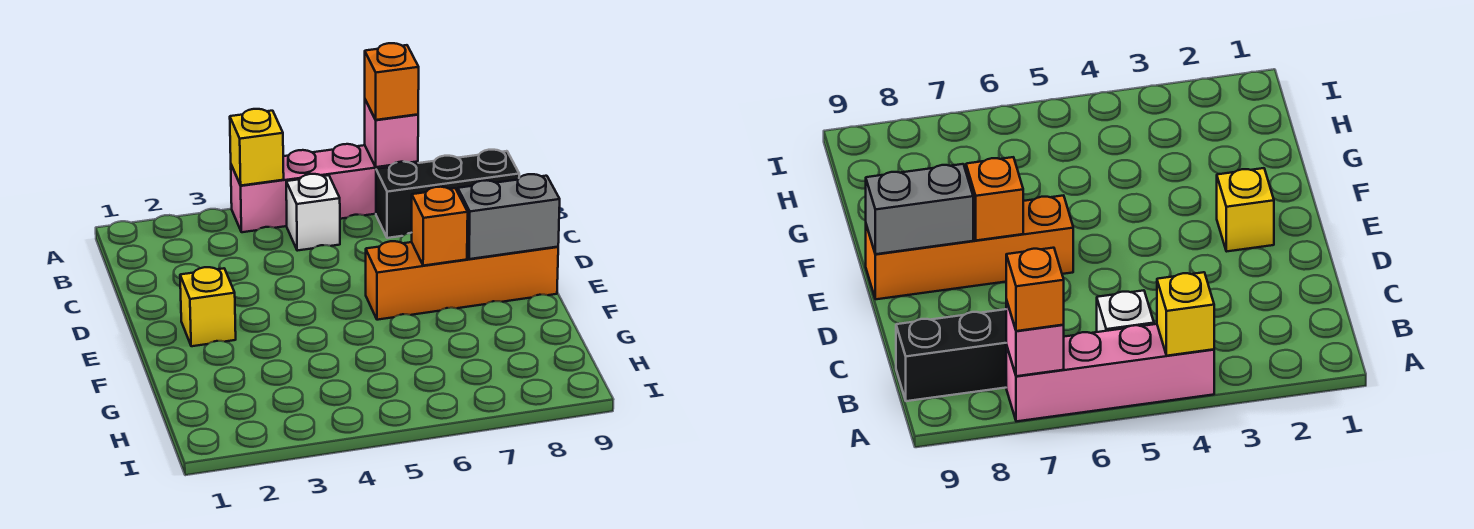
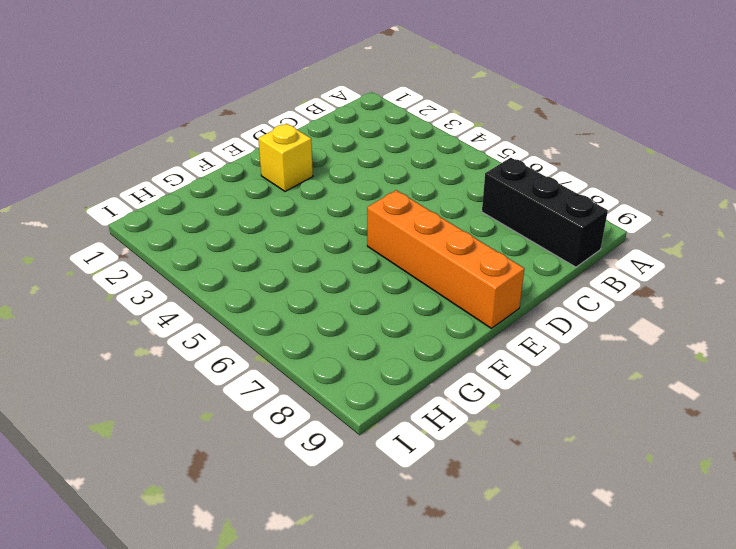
none -> pink brick A4:A7 level 1
none -> white brick B5 level 1

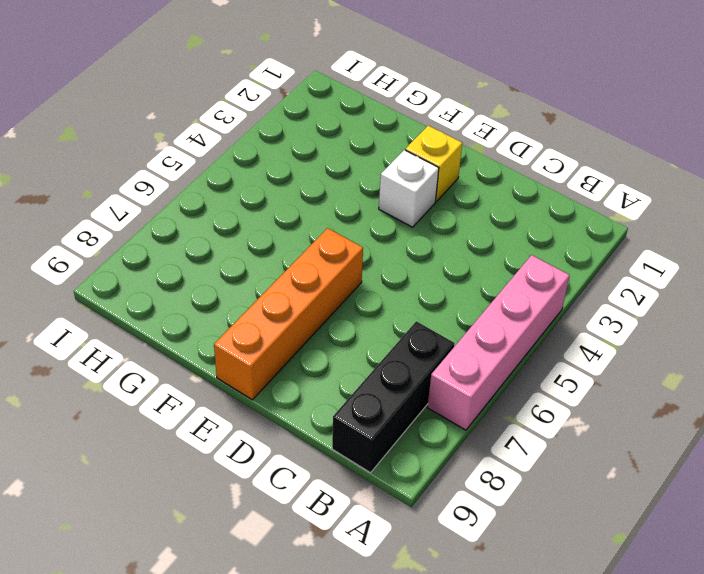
white brick E3 level 1 -> white brick B5 level 1
none -> yellow brick A4 level 2
none -> pink brick A7 level 2

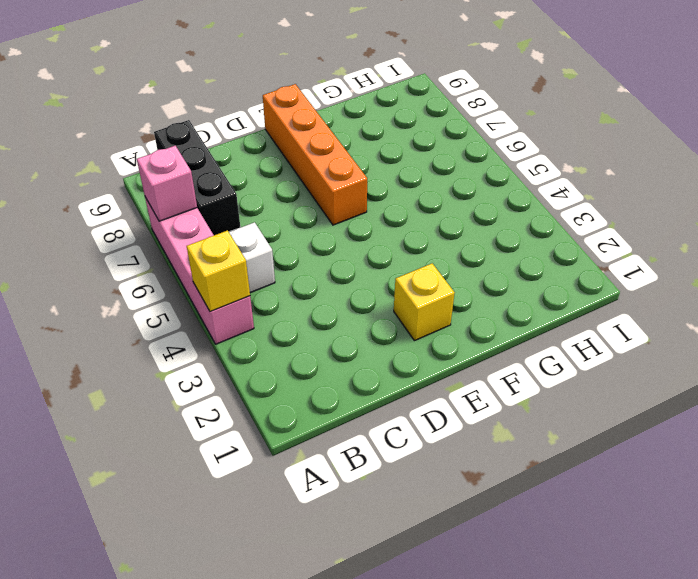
none -> orange brick E7 level 2
none -> grey brick E8:E9 level 2

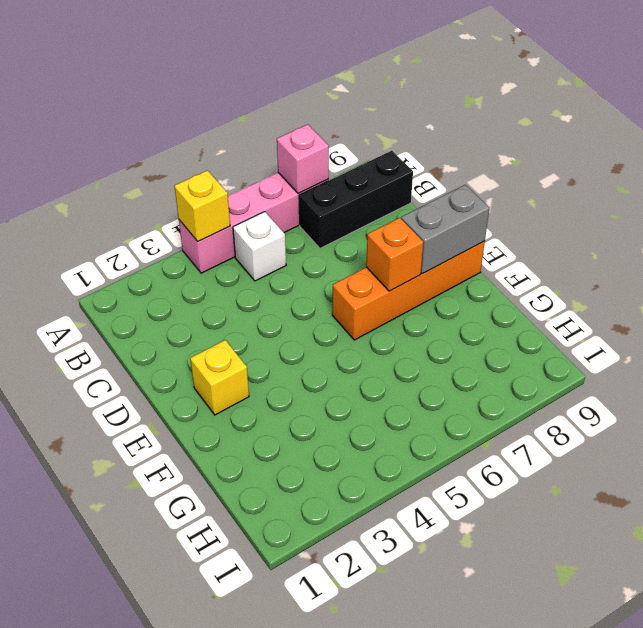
none -> orange brick A7 level 3

